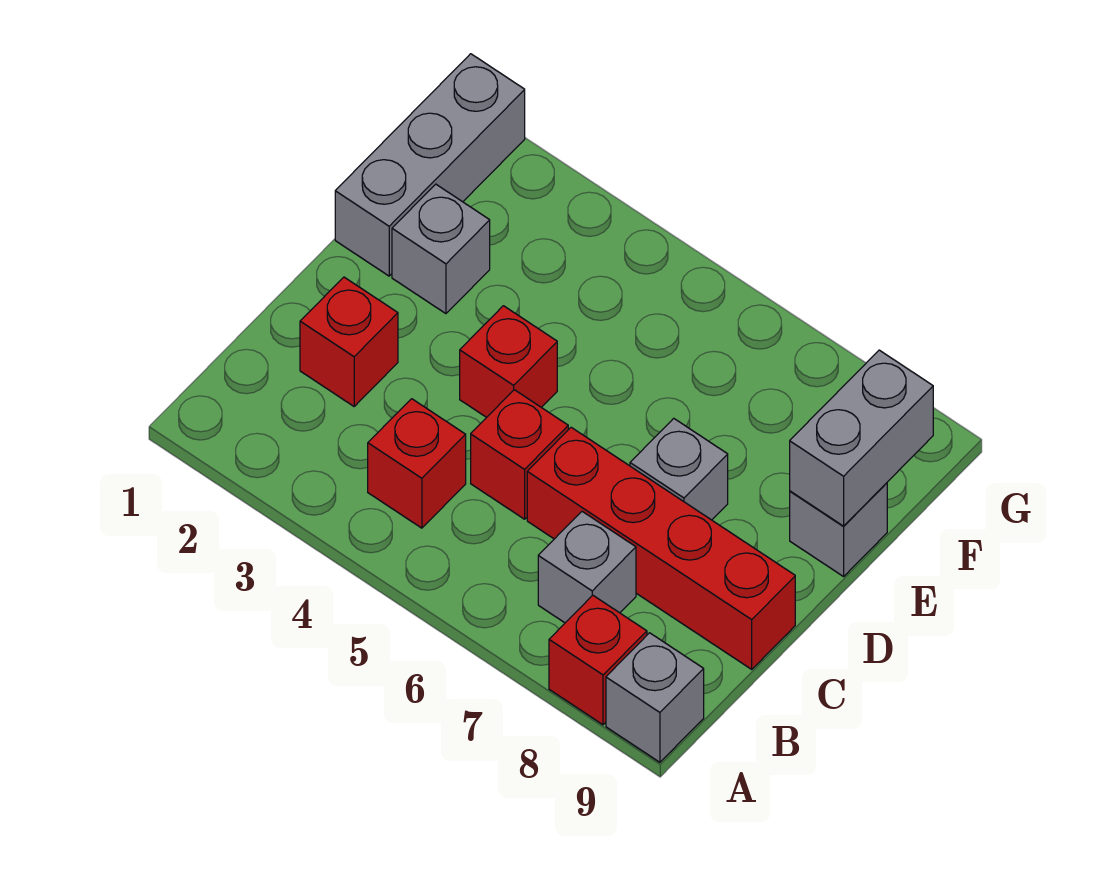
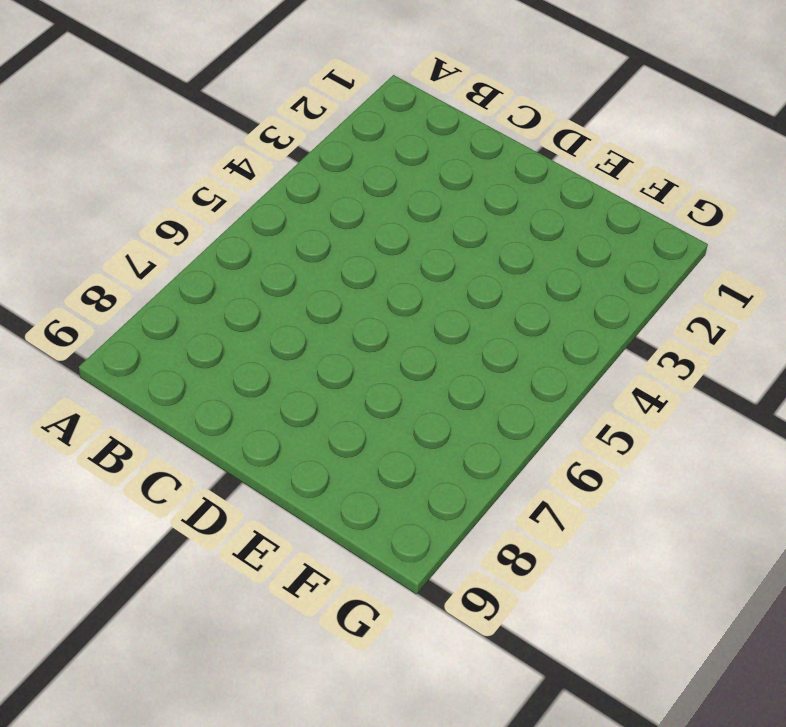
none -> red brick A8 level 1
none -> grey brick A9 level 1
none -> red brick B4 level 1

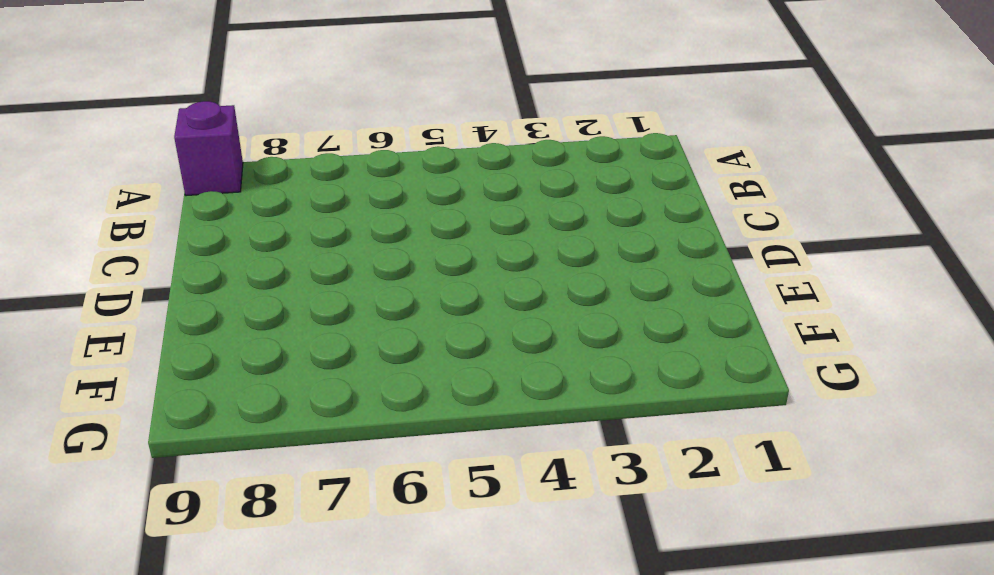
purple brick A9 level 1 -> grey brick A9 level 1
none -> red brick A8 level 1
none -> red brick B4 level 1
none -> grey brick B7 level 1

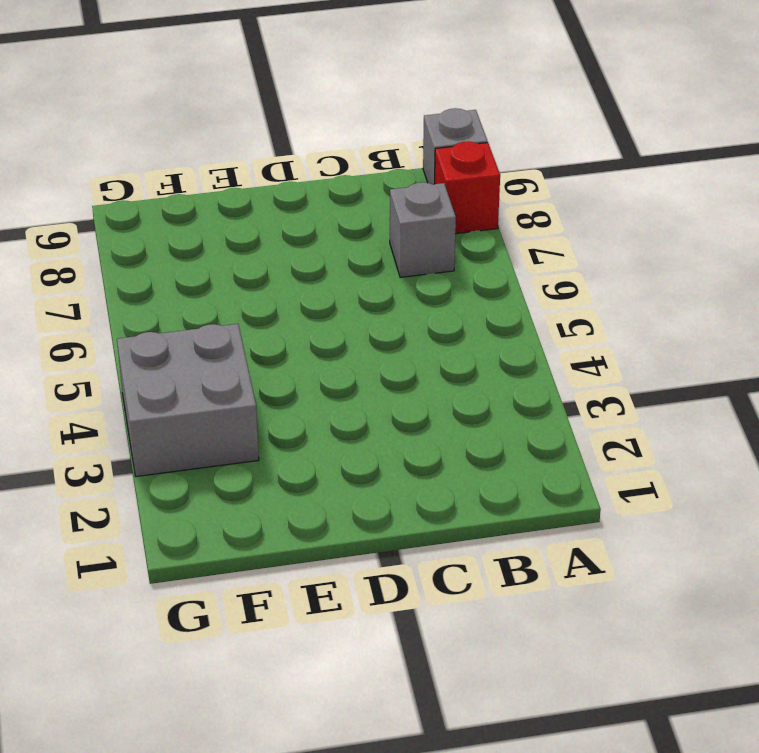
grey brick F3:G4 level 1 -> none
none -> red brick B4 level 1
none -> red brick C2 level 1
none -> red brick C5 level 1

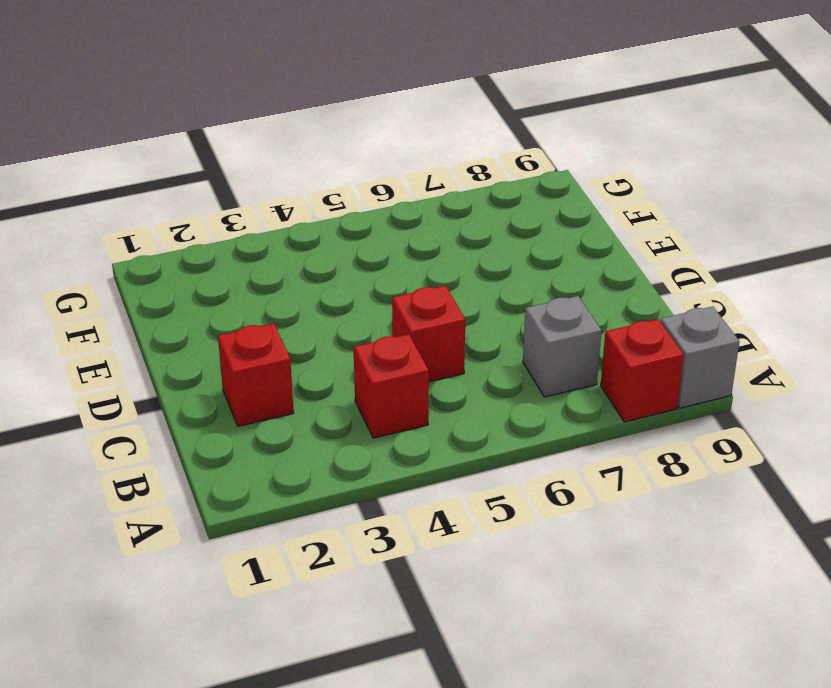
none -> red brick C6:C9 level 1
none -> red brick D4 level 1
none -> grey brick D7 level 1

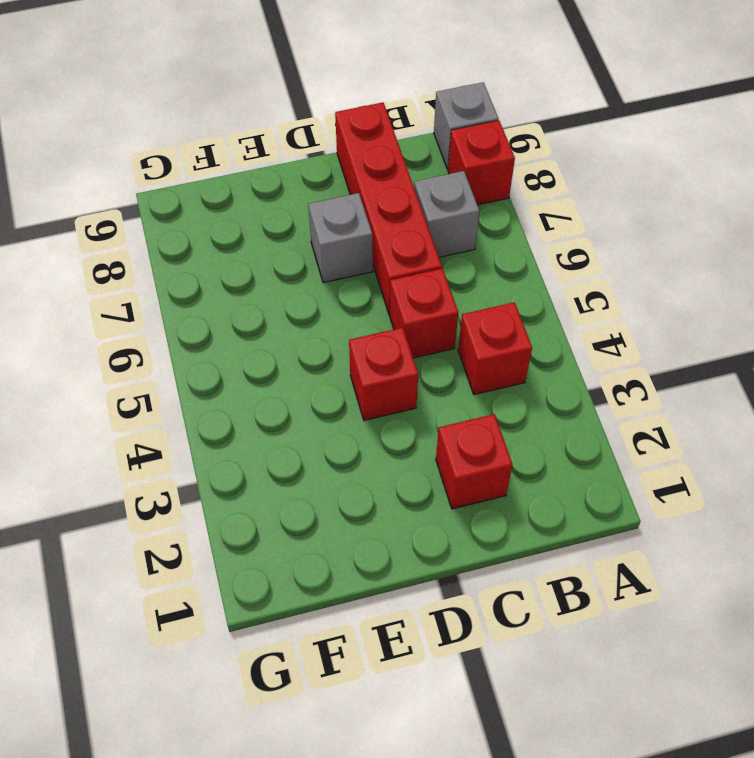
none -> grey brick E1:G1 level 1
none -> grey brick E2 level 1
none -> grey brick E9 level 1

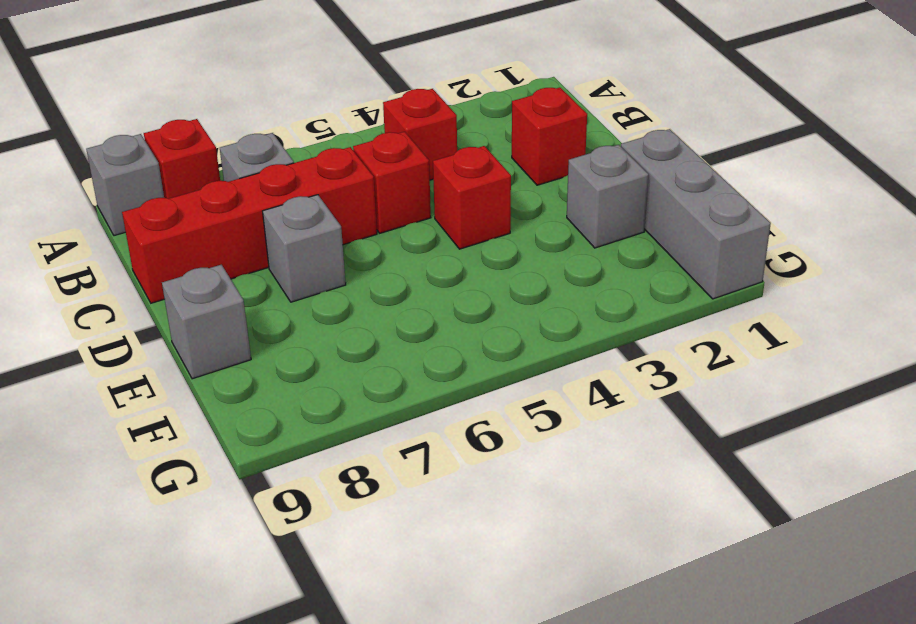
none -> grey brick E9:F9 level 2

